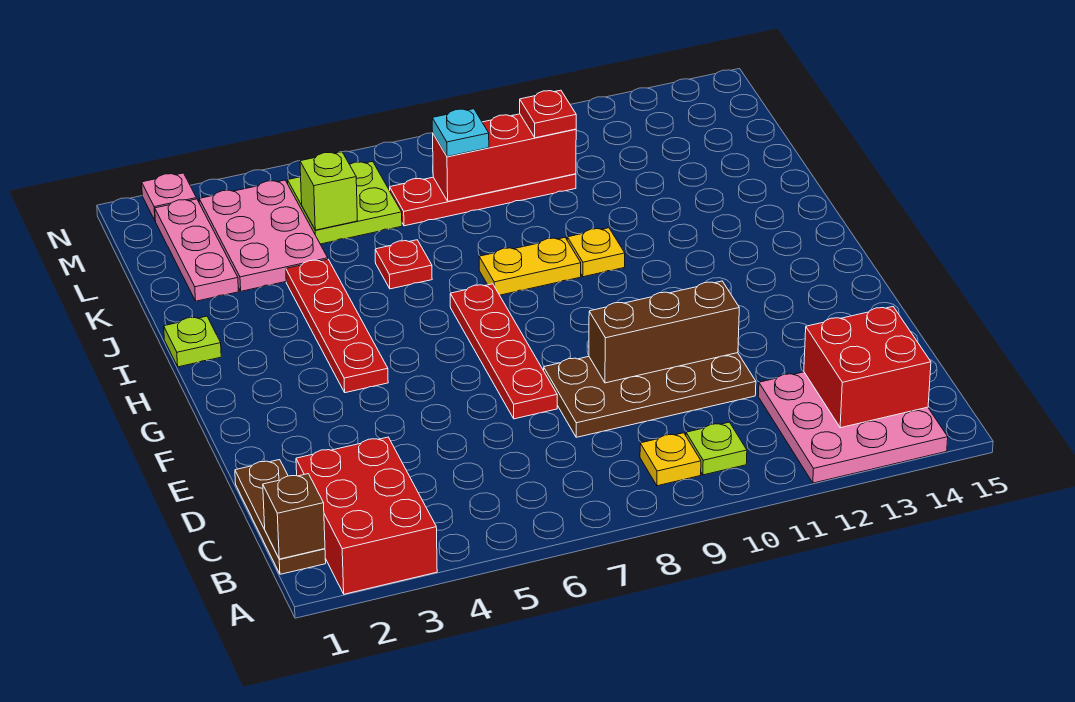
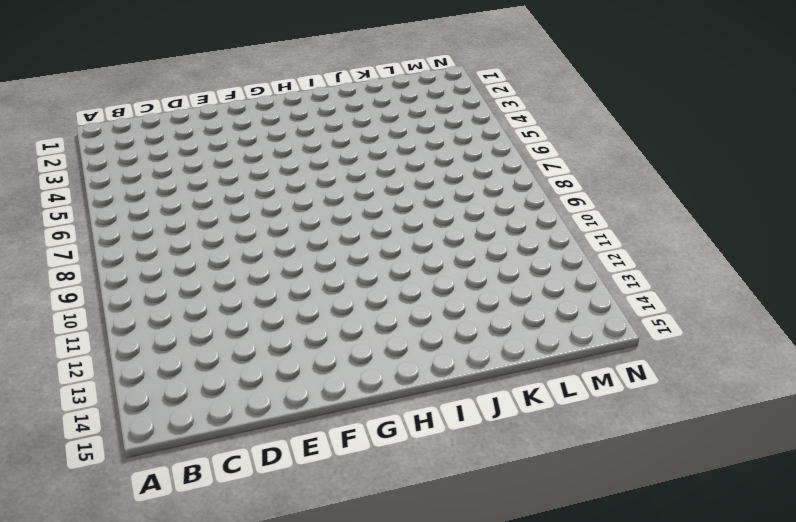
none -> red brick A2:C3 level 1
none -> pink plate A12:C14 level 1
none -> brown plate B1:D1 level 1

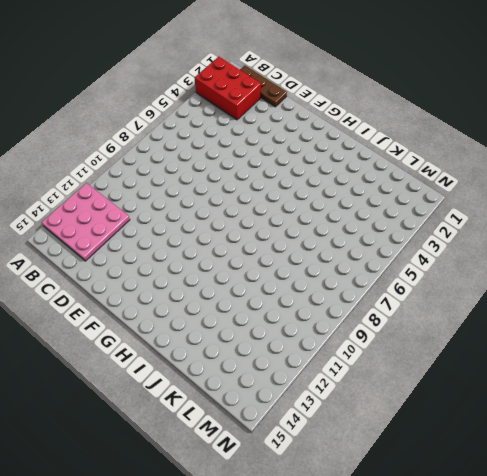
none -> yellow plate B9 level 1
none -> lime plate B10 level 1
none -> brown plate D8:E11 level 1

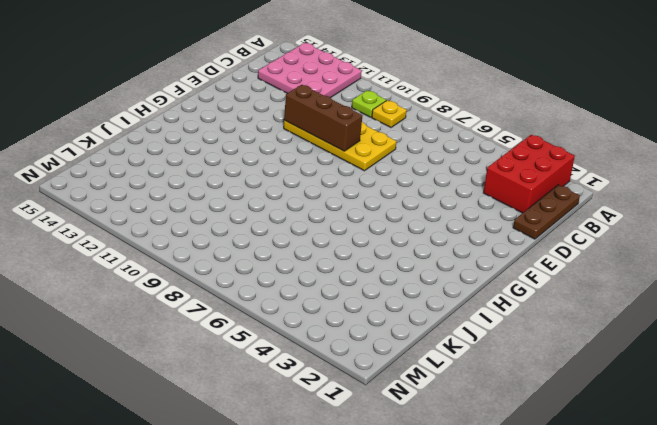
yellow plate D8:E11 level 1 -> brown plate D8:E11 level 1
none -> red plate E7:H7 level 1
none -> red plate G4:J4 level 1
none -> lime plate I1 level 1

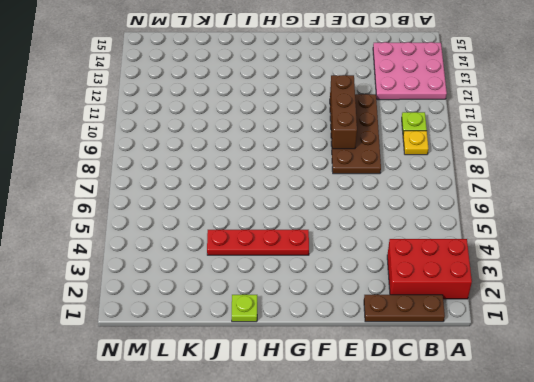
none -> red plate E7:H7 level 1
none -> yellow plate I8:I9 level 1
none -> yellow plate I10 level 1

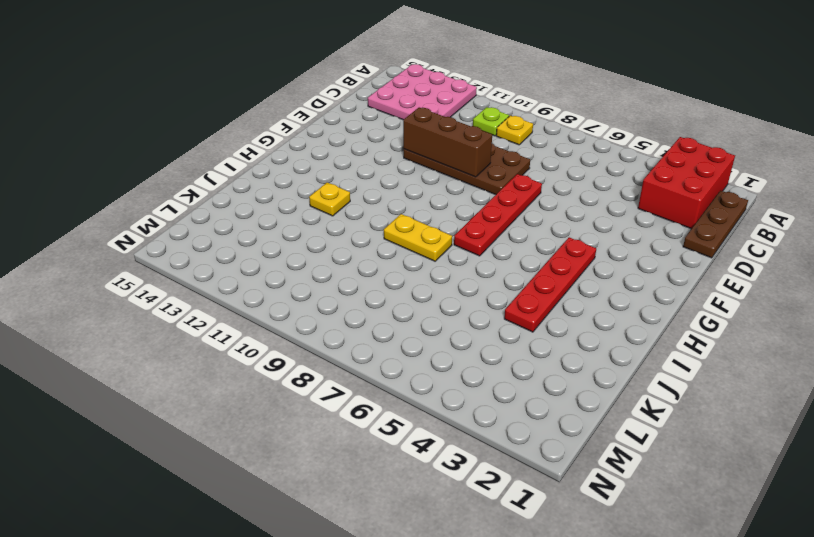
yellow plate I12 level 1 -> yellow plate I10 level 1
none -> lime plate I1 level 1
none -> red plate J6 level 1
none -> pink plate K2:M2 level 1

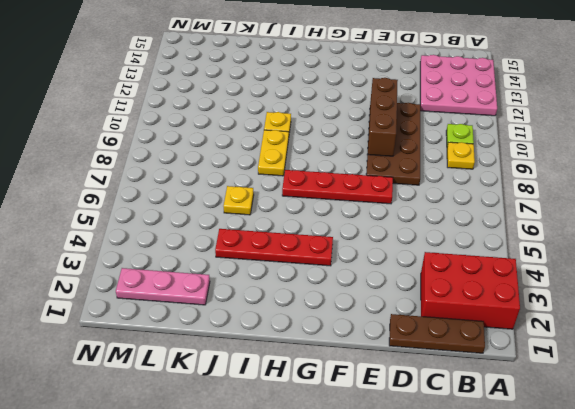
yellow plate J6 level 1 -> red plate J6 level 1
none -> lime plate I1 level 1
none -> pink plate K3:M4 level 1
none -> lime plate L5:M6 level 1

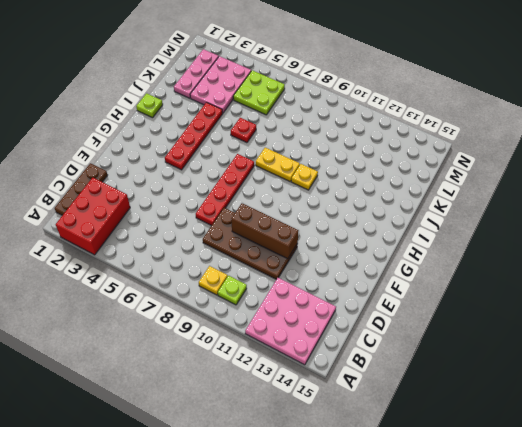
none -> red plate L7:L10 level 1
none -> pink plate N2 level 1
none -> brown brick B1 level 2

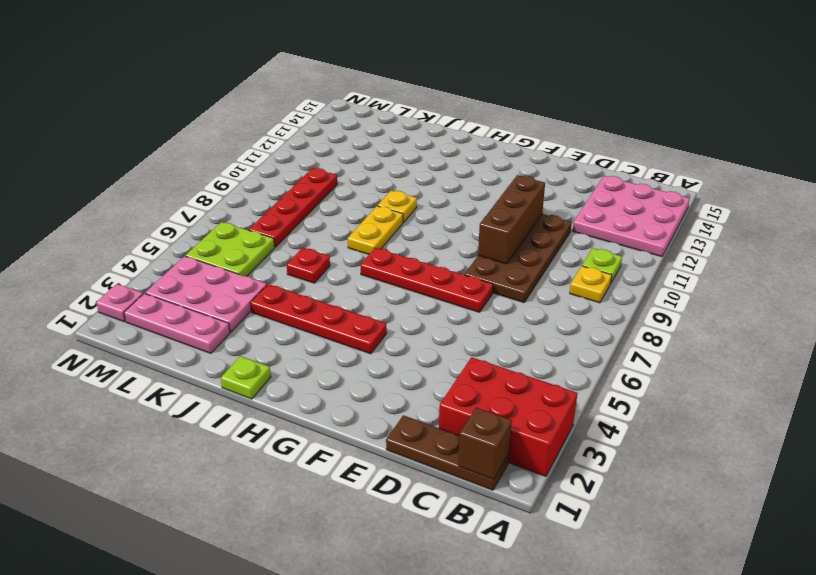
none -> red brick B13:C14 level 2
none -> lime brick L5 level 2
none -> red brick L8:L10 level 2

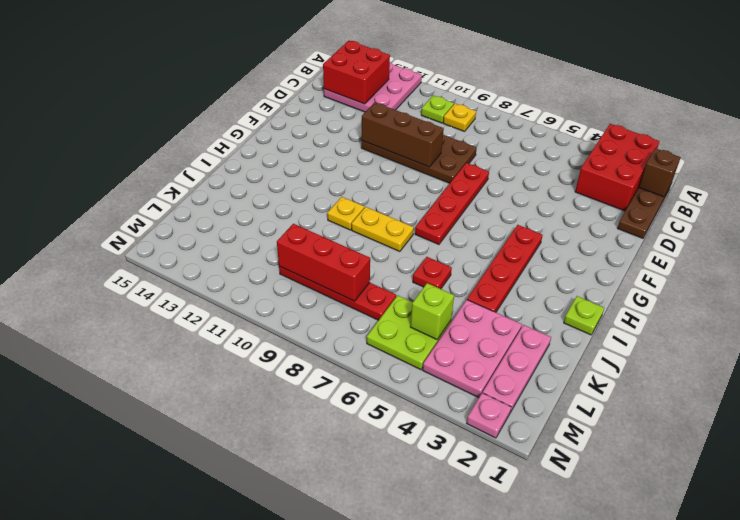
none -> cyan plate L8 level 3
none -> red plate L10 level 3

